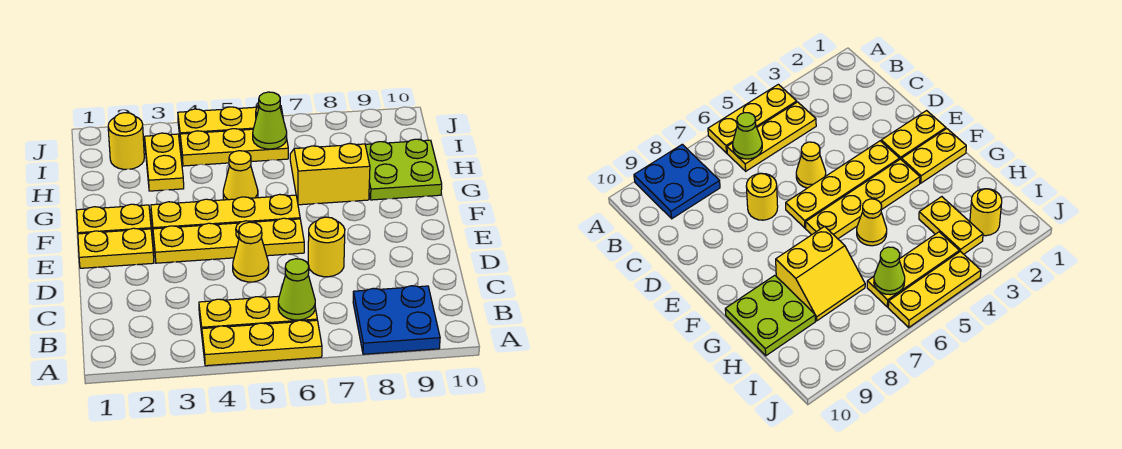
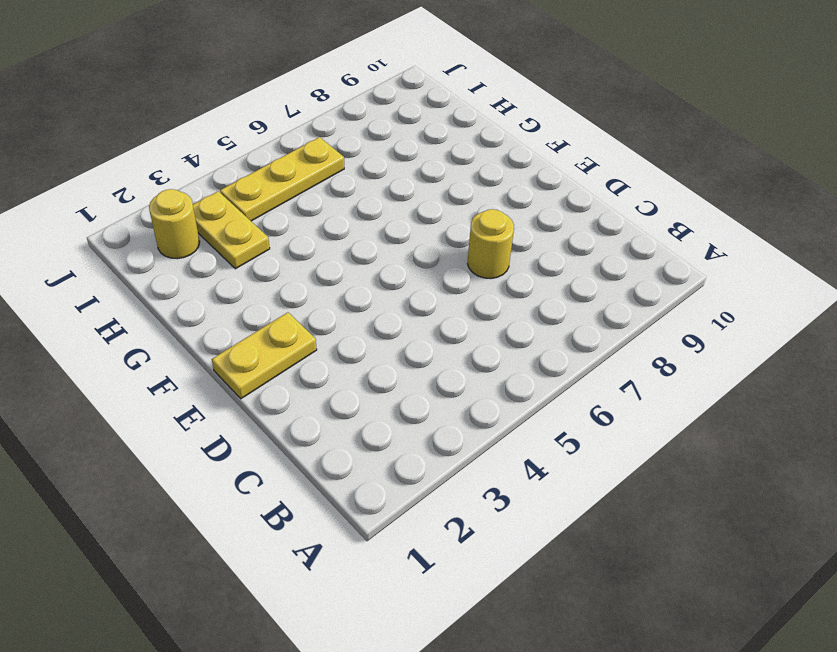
none -> yellow plate A4:A6 level 1
none -> blue plate A8:B9 level 1
none -> yellow plate B4:B6 level 1

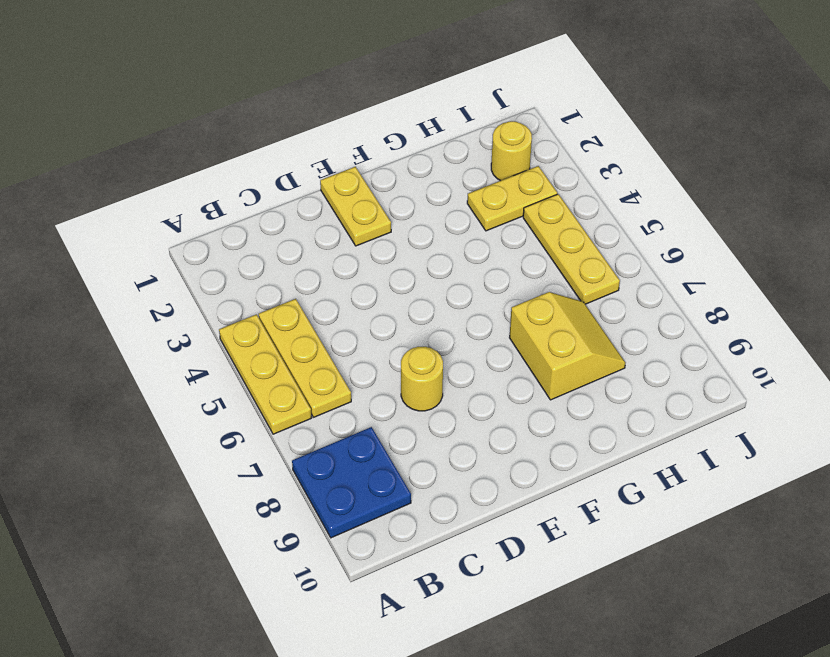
none -> yellow cone D5 level 1
none -> yellow plate E3:E6 level 1
none -> yellow plate F1:F2 level 1

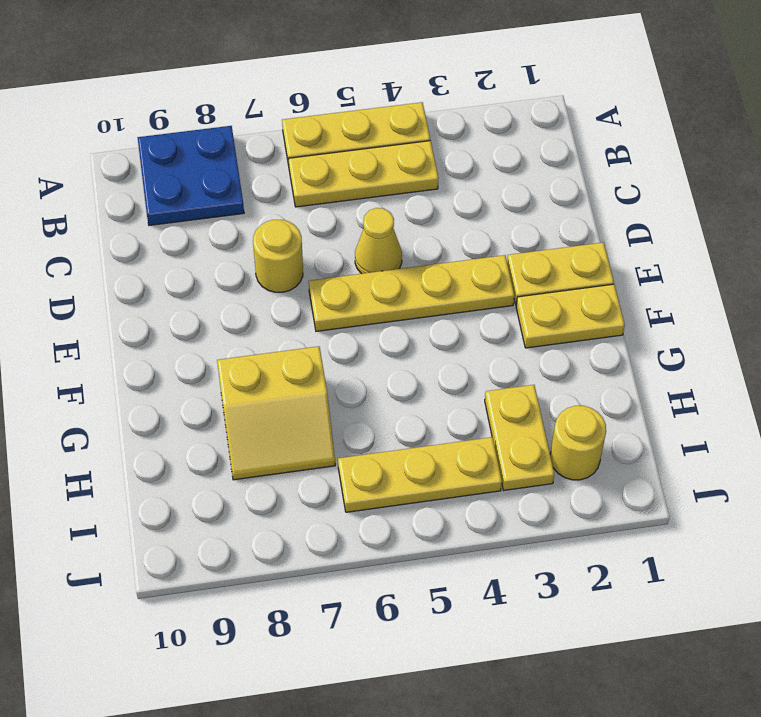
none -> yellow plate F3:F6 level 1
none -> yellow cone G5 level 1
none -> lime plate G9:H10 level 1

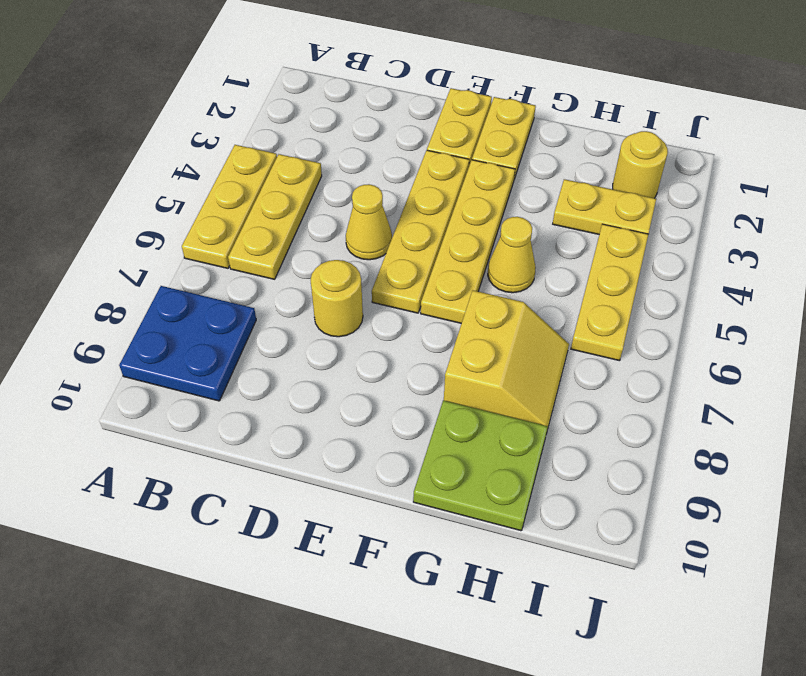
none -> yellow plate J4:J6 level 1
none -> lime cone B6 level 2
none -> lime cone I6 level 2

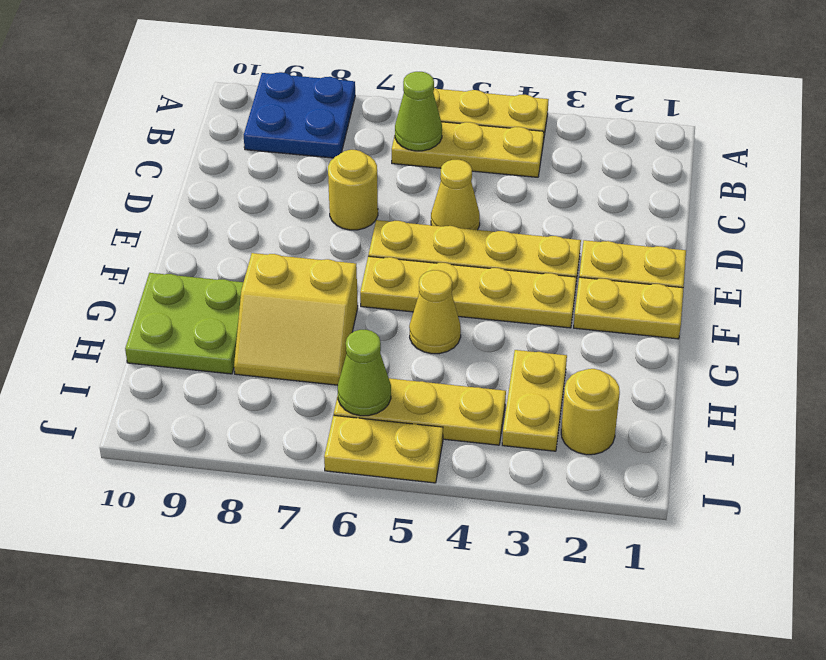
yellow plate J5:J6 level 1 -> yellow plate J4:J6 level 1

